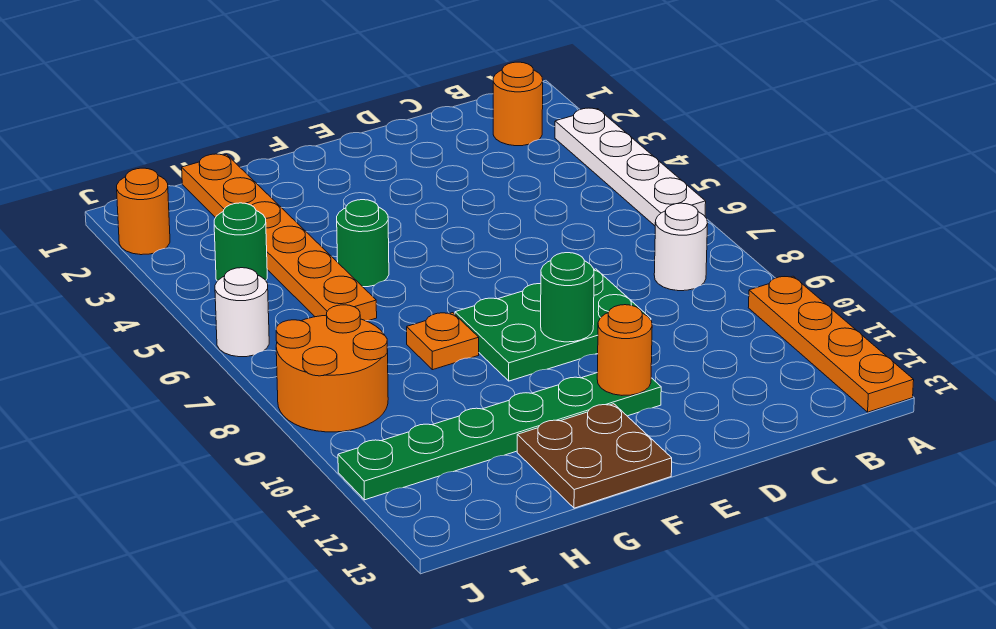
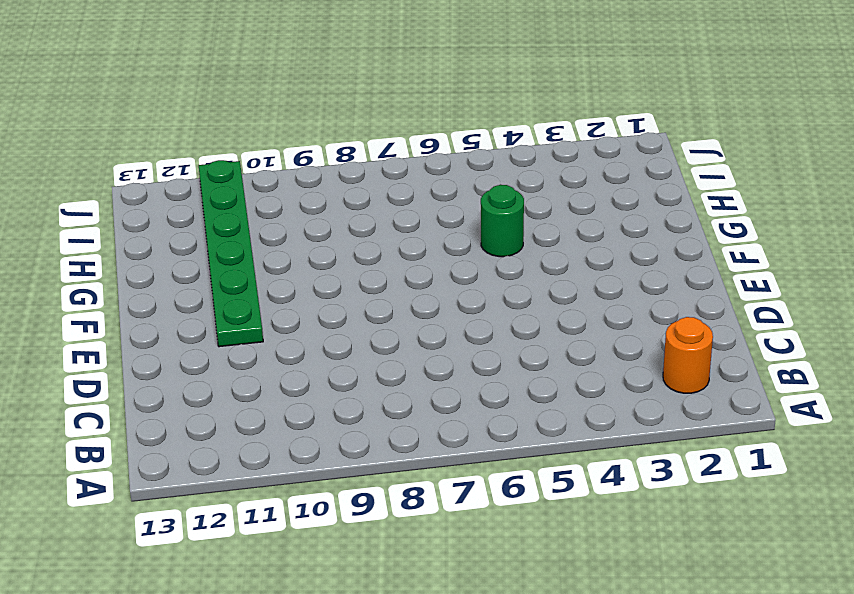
none -> white plate A3:A6 level 1
none -> orange plate A10:A13 level 1
none -> white round brick B8 level 1

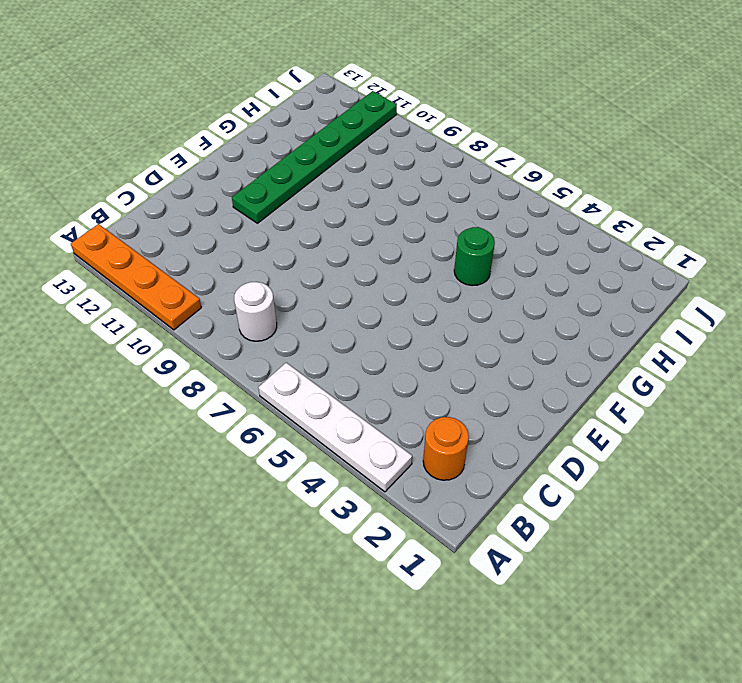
none -> green plate D8:F9 level 1
none -> brown plate F12:G13 level 1
none -> orange plate G8 level 1

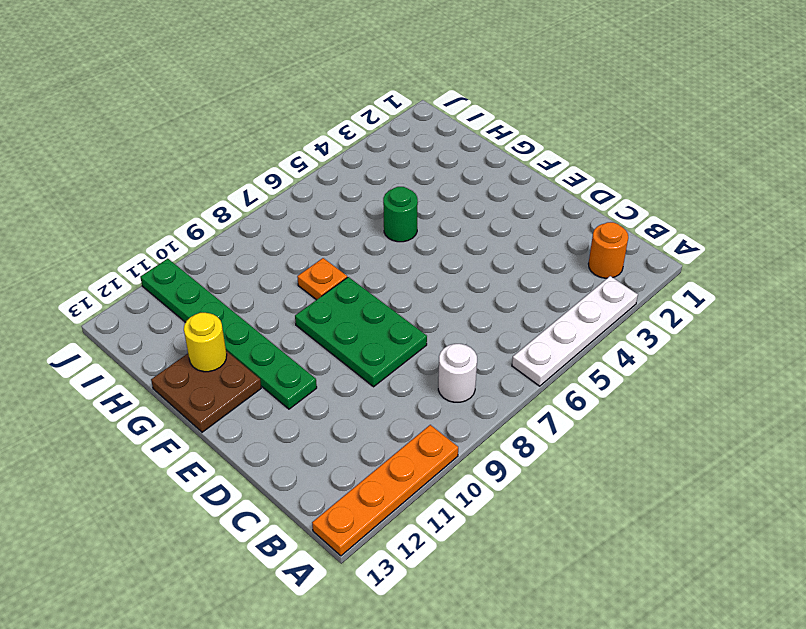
yellow round brick G12 level 2 -> none
none -> orange plate H1:H6 level 1
none -> green round brick I4 level 1
none -> orange round brick I8:J9 level 1

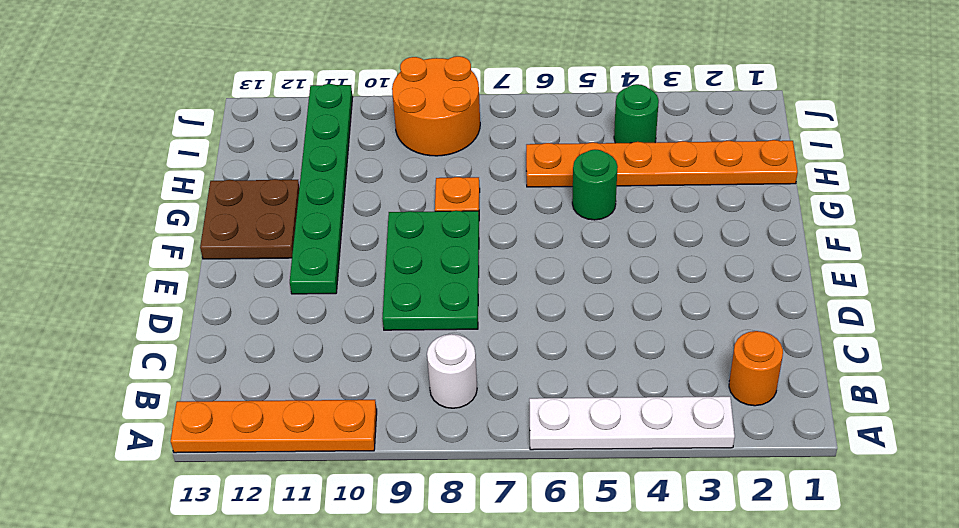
none -> orange round brick J2 level 1
none -> white round brick J6 level 1
none -> green round brick E9 level 2

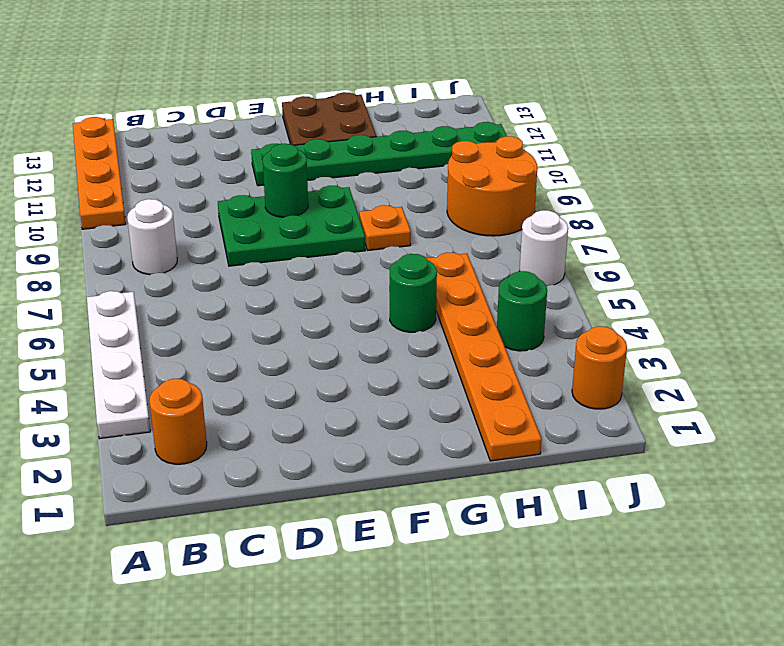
none -> orange round brick E11 level 2

